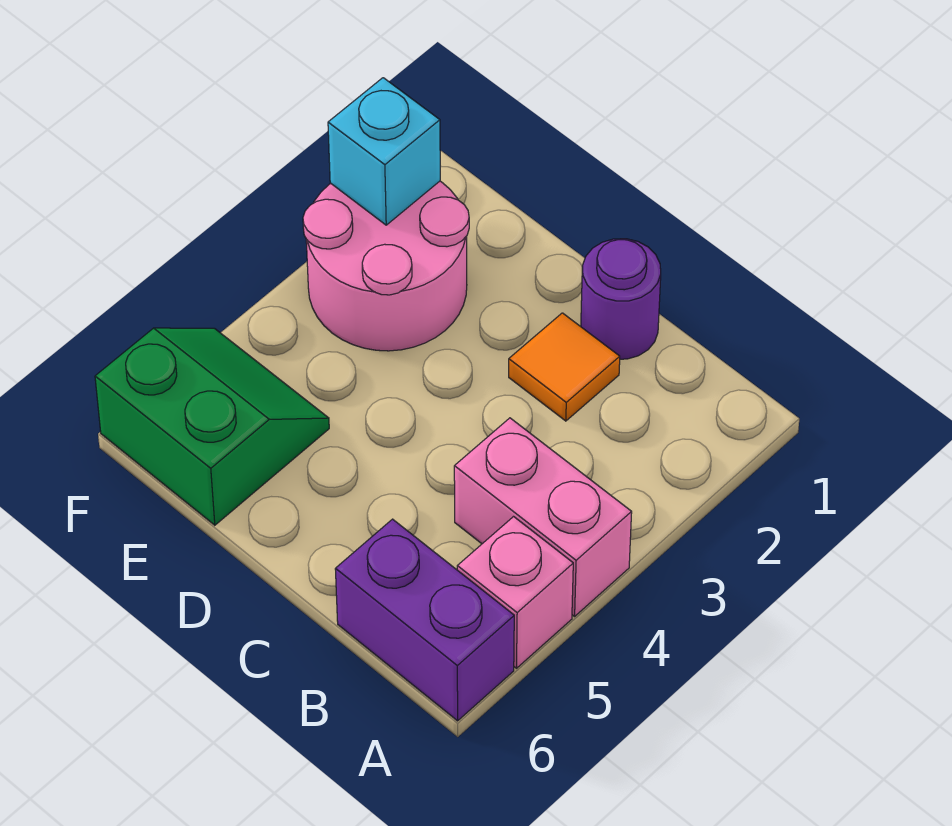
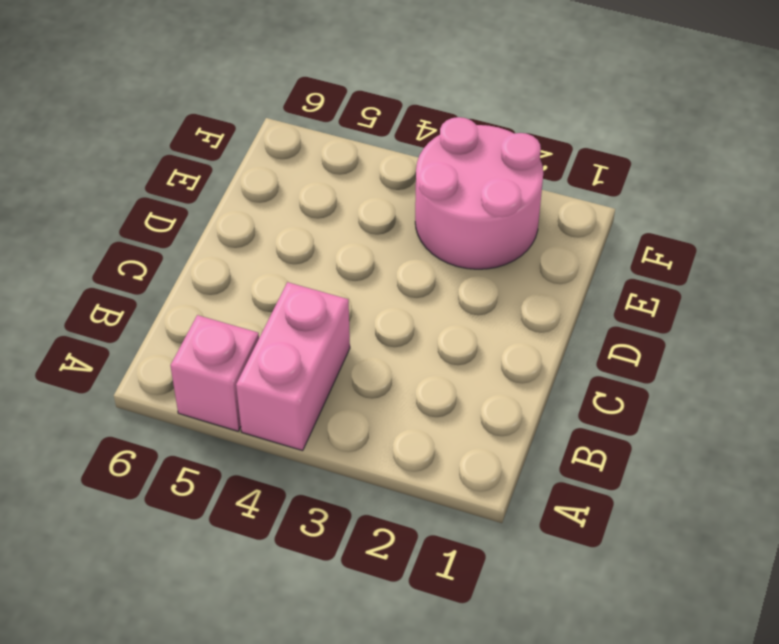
none -> purple brick A6:B6 level 1
none -> purple round brick C1 level 1

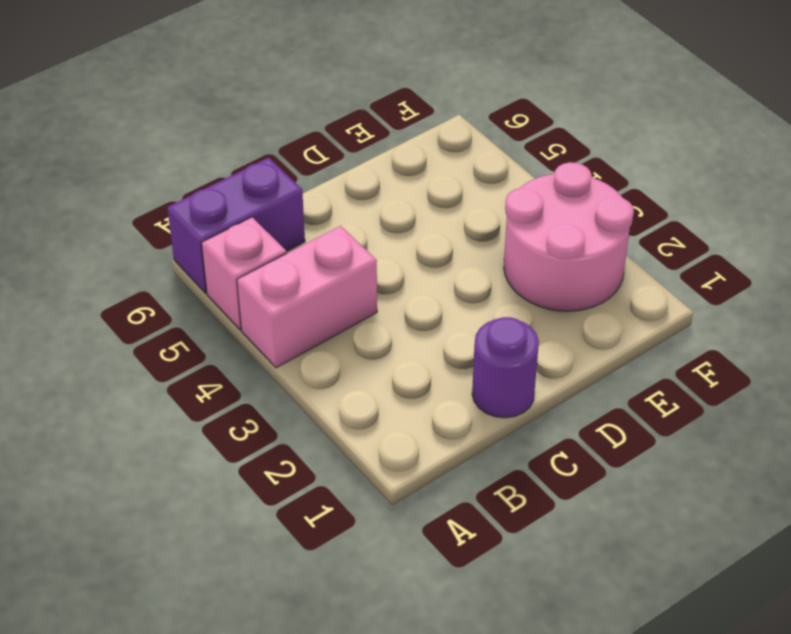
none -> orange tile C2 level 1
none -> green slope E5:F6 level 1 top 6

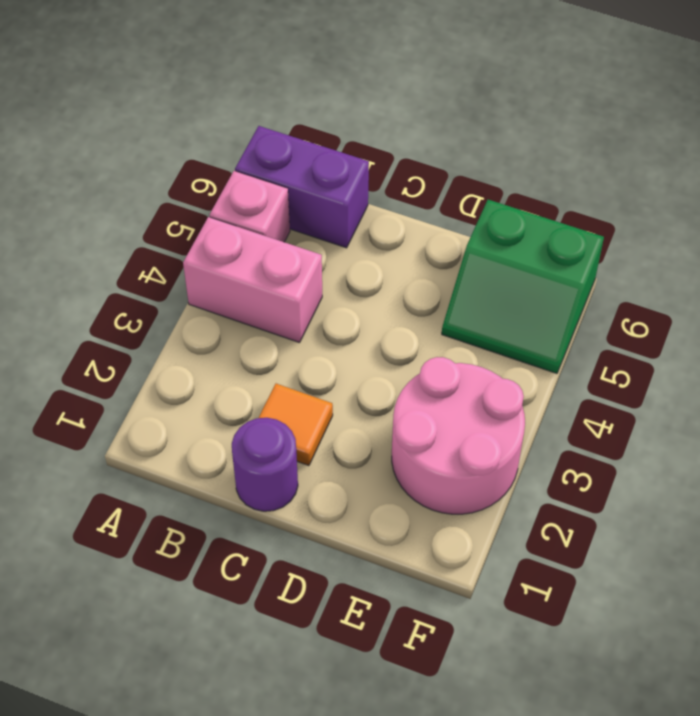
none -> cyan brick F2 level 2

